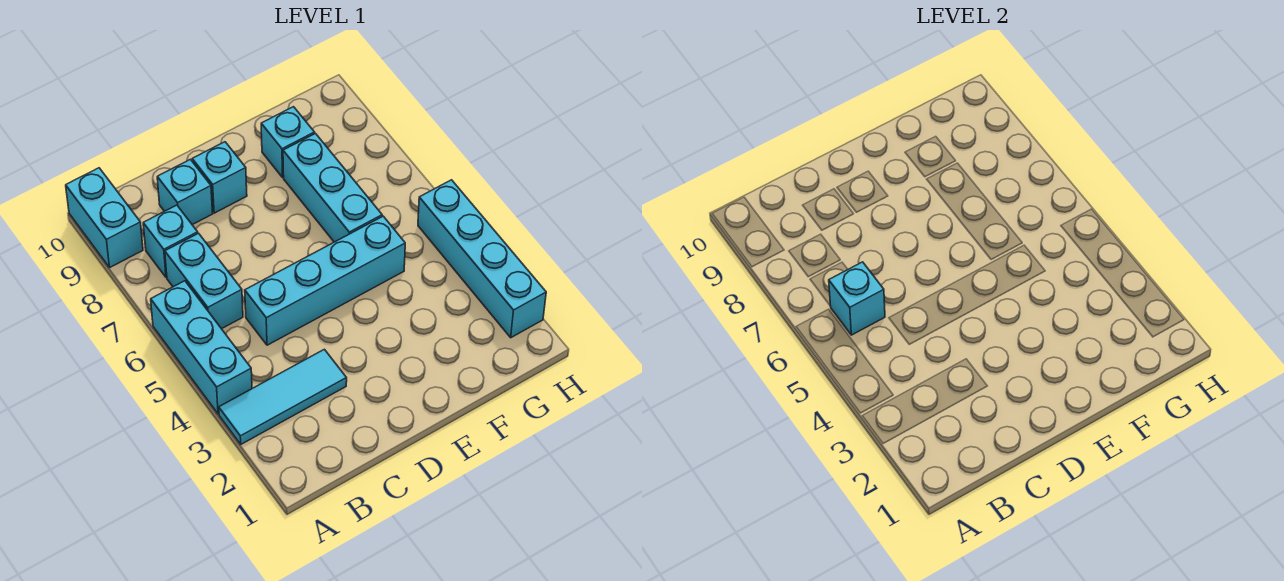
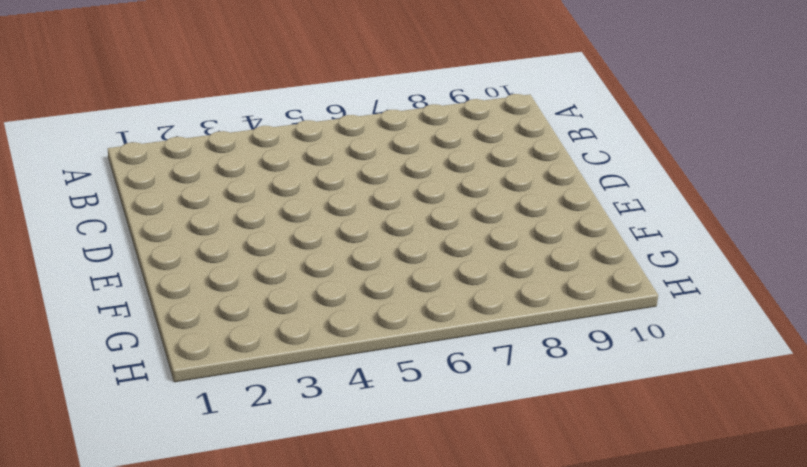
none -> cyan tile A3:C3 level 1
none -> cyan brick A4:A6 level 1
none -> cyan brick A9:A10 level 1

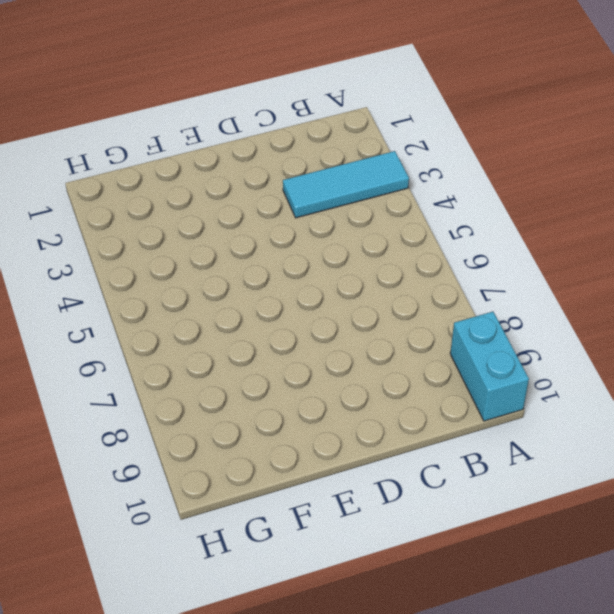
none -> cyan brick A4:A6 level 1
none -> cyan brick B6:B7 level 1
none -> cyan brick B8 level 1

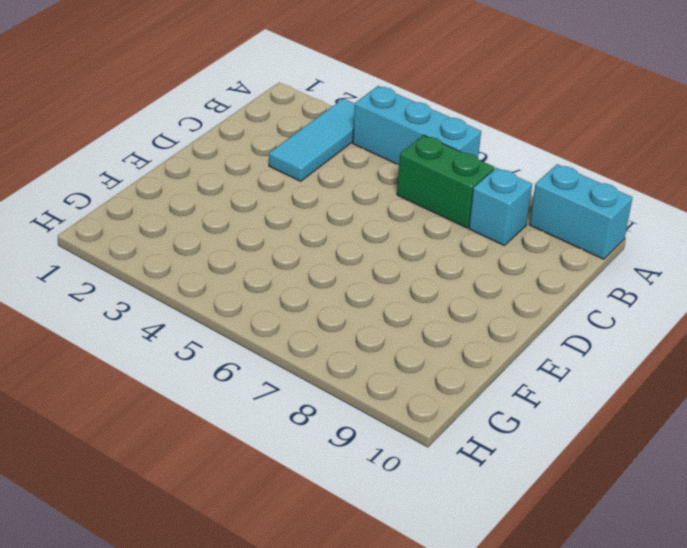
green brick B6:B7 level 1 -> cyan brick B6:B7 level 1
none -> cyan brick C5:F5 level 1
none -> cyan brick C9 level 1
none -> cyan brick D9 level 1

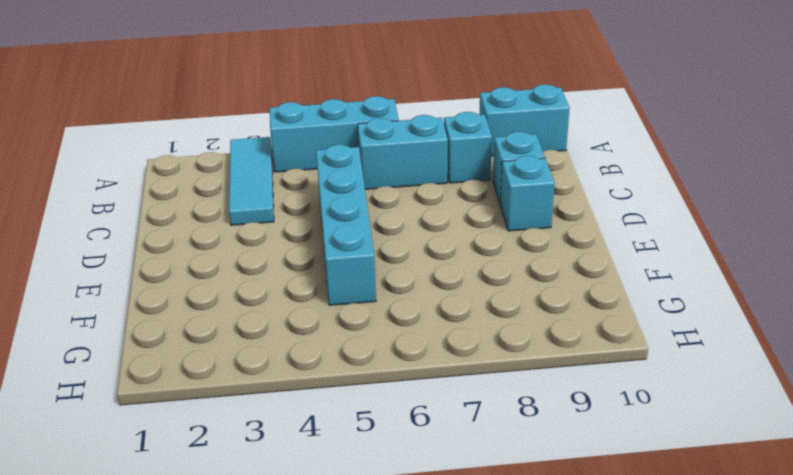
none -> cyan brick F6:F8 level 1
none -> cyan brick F9 level 1
none -> cyan brick H2:H5 level 1

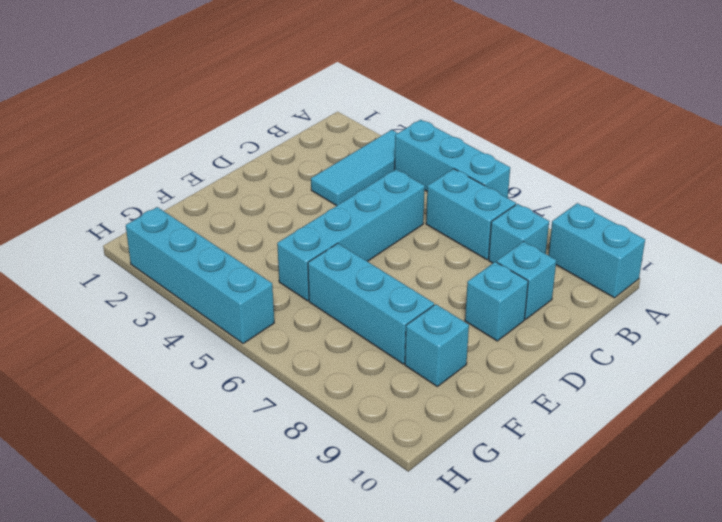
none -> cyan brick B6 level 2

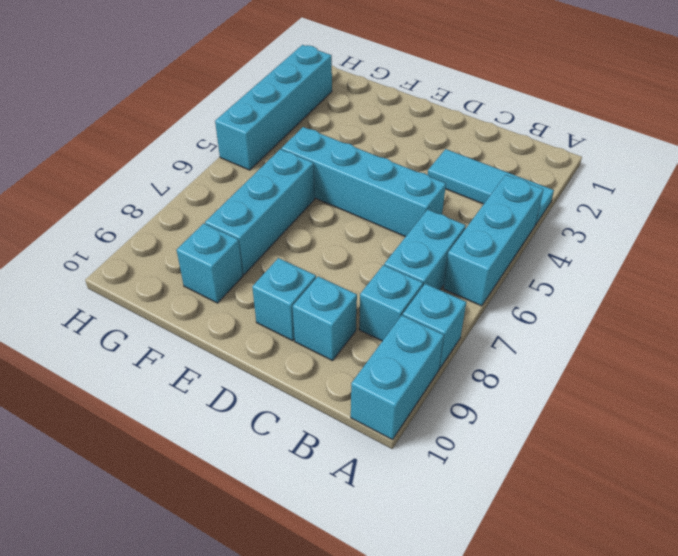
cyan brick A8 level 1 -> cyan brick B6 level 2

